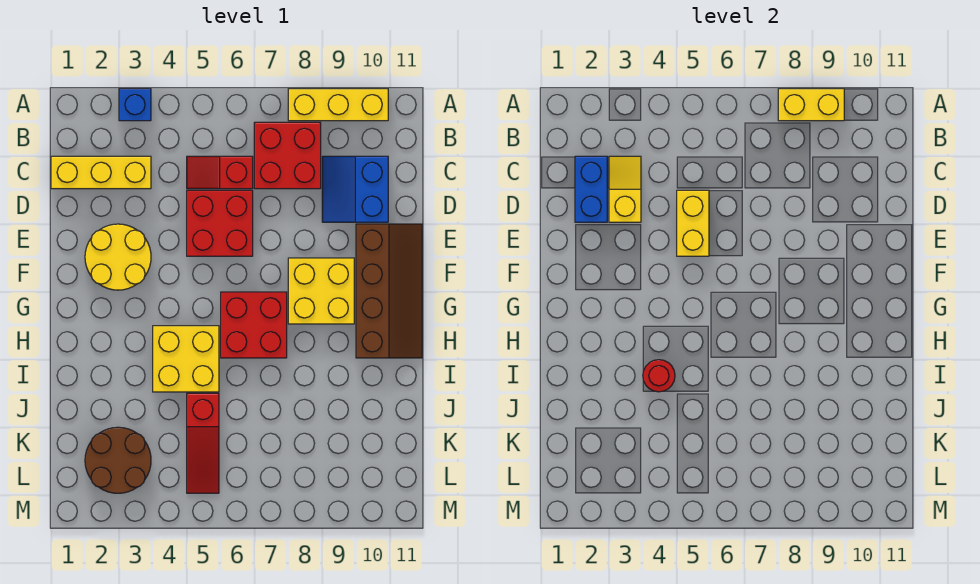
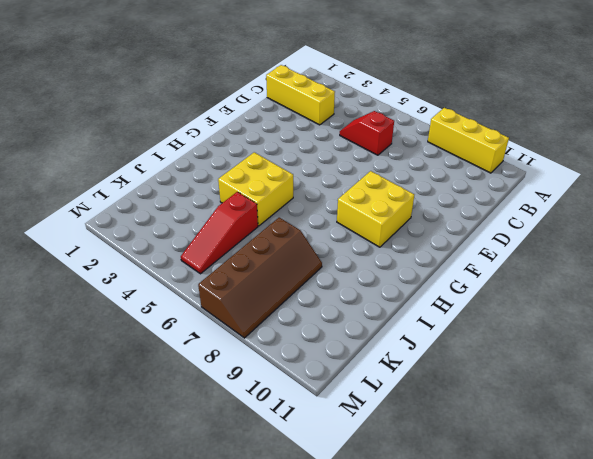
brown slope J7:M8 level 1 top 7 -> brown slope E10:H11 level 1 top 10
none -> blue brick A3 level 1
none -> red brick B7:C8 level 1
none -> blue slope C9:D10 level 1 top 10

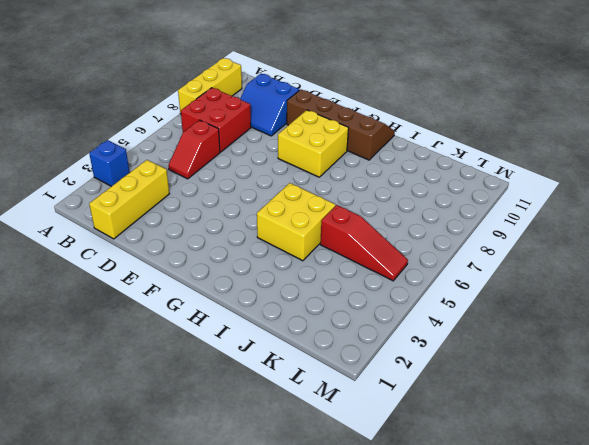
none -> red brick D5:E6 level 1
none -> yellow round brick E2:F3 level 1
none -> red brick G6:H7 level 1

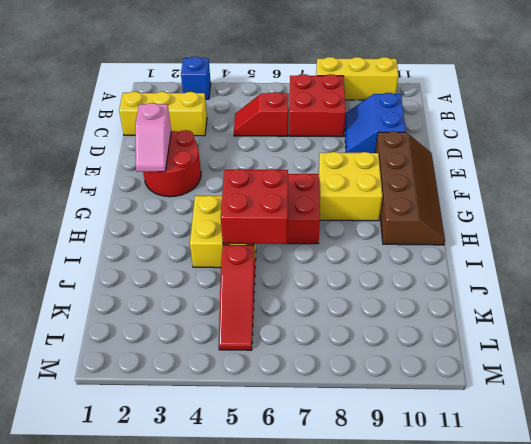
red round brick E2:F3 level 1 -> yellow round brick E2:F3 level 1
pink slope E2:F2 level 2 top E -> none
red brick H5:I6 level 2 -> red brick D5:E6 level 1
none -> brown round brick K2:L3 level 1
none -> yellow brick A8:A9 level 2
none -> blue brick C2:D2 level 2

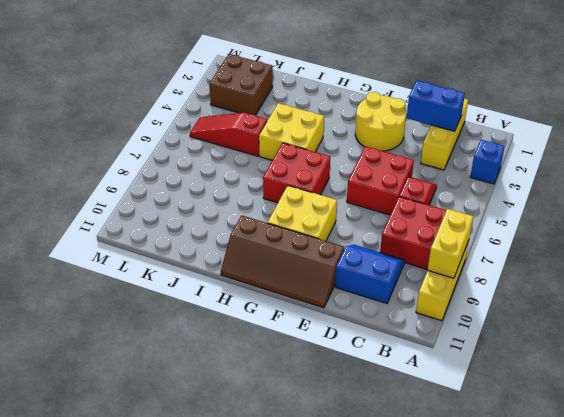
brown brick K2:L3 level 1 -> brown round brick K2:L3 level 1
none -> yellow slope C3:D3 level 2 top D
none -> yellow brick D5:E5 level 2
none -> red round brick I4 level 2

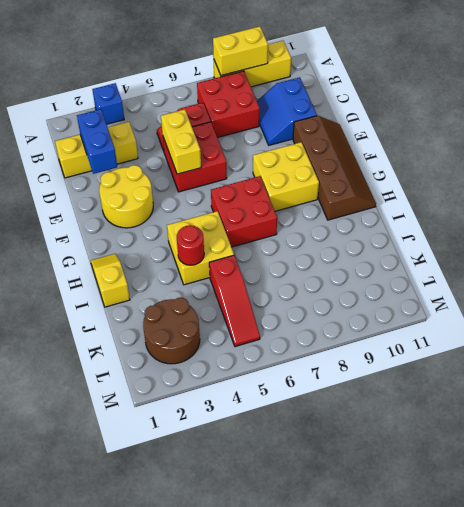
yellow slope H1:I1 level 1 top I -> yellow slope C3:D3 level 2 top D

